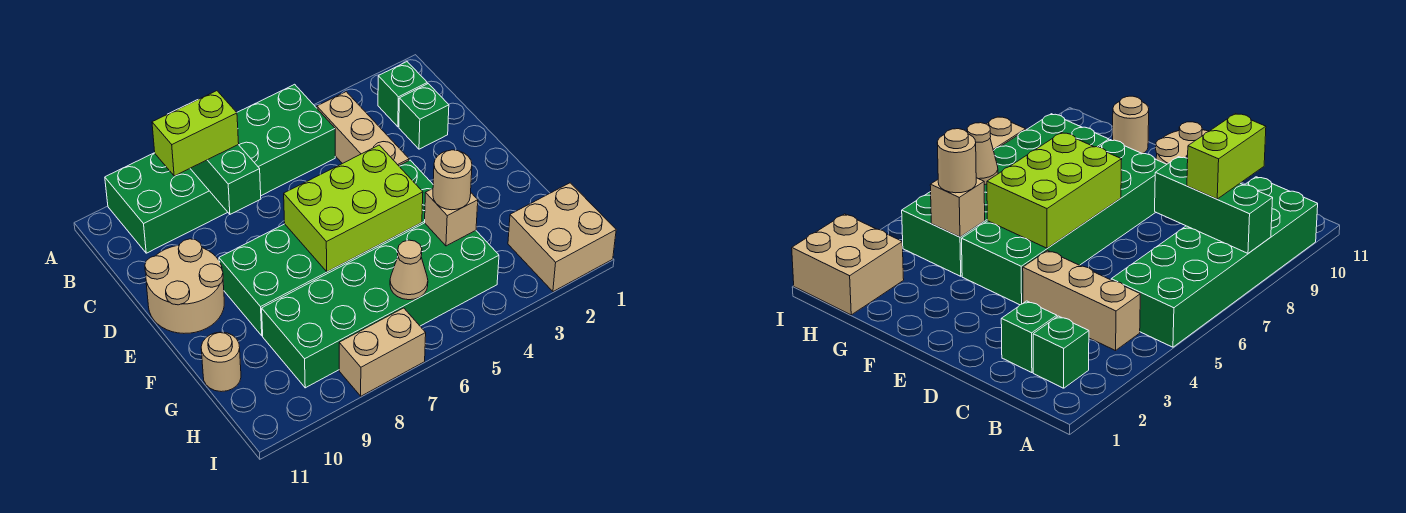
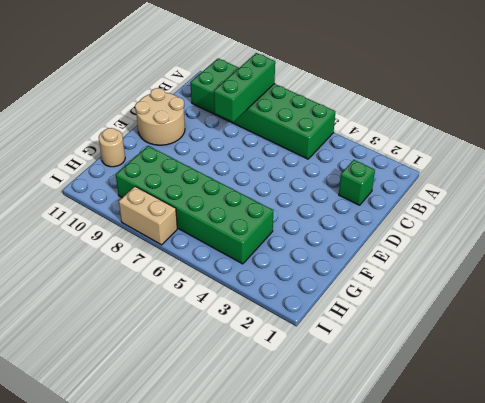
none -> green brick B2 level 1
none -> tan brick B4:D4 level 1
none -> green brick E4:F9 level 1

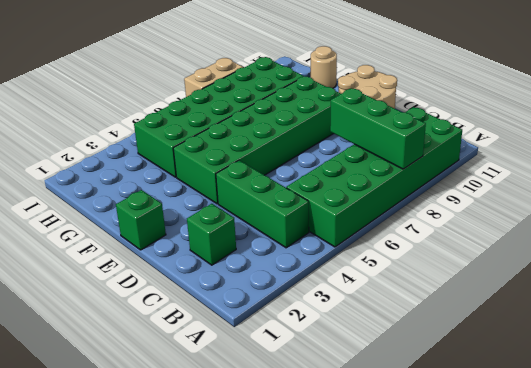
green brick B4:D4 level 1 -> tan brick B4:D4 level 1
green brick E1 level 1 -> green brick B2 level 1
none -> tan brick H1:I2 level 1
none -> lime brick E5:F7 level 2
none -> tan brick G4 level 2

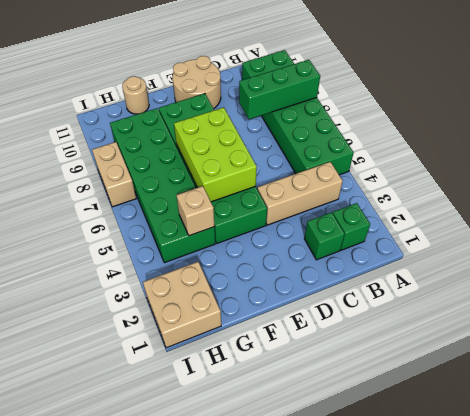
none -> tan cone H6 level 2
none -> lime brick B8:B9 level 3
none -> tan round brick G4 level 3

